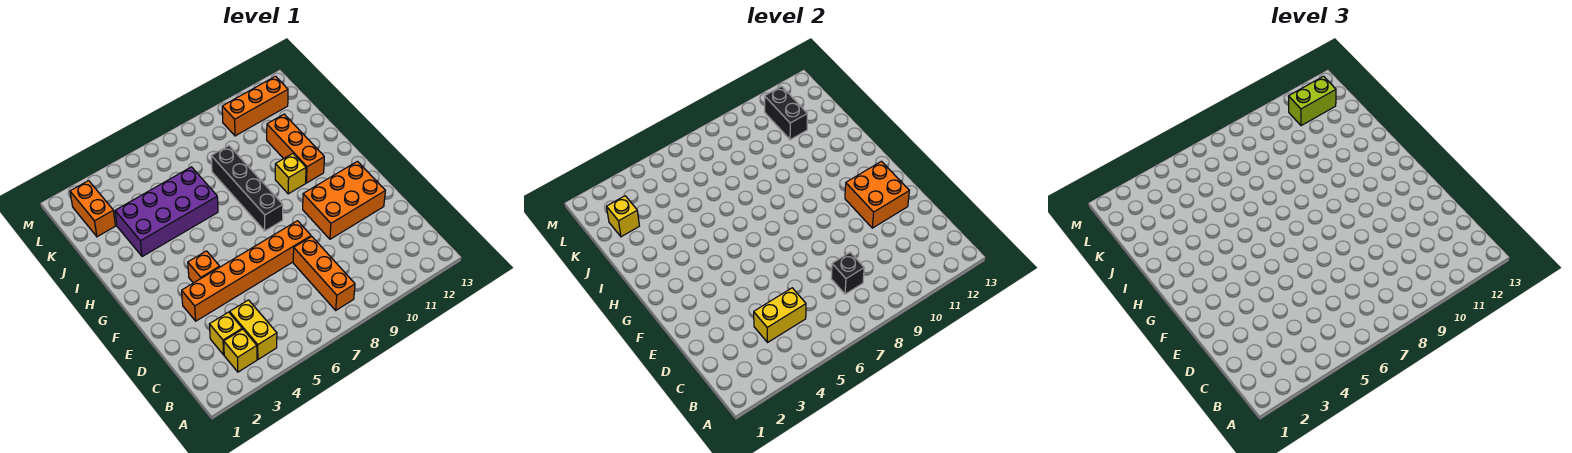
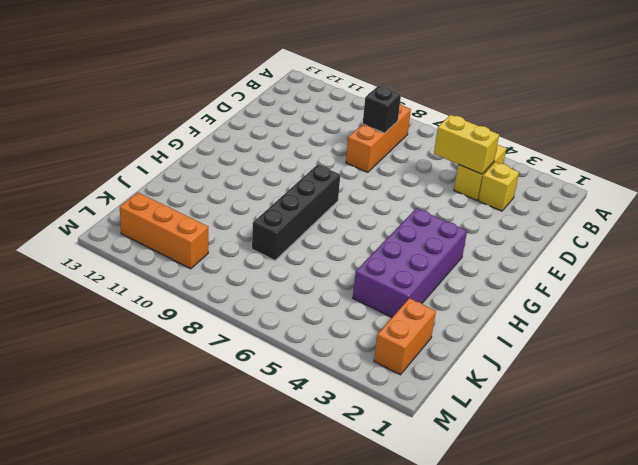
purple brick G3:J4 level 1 -> purple brick I3:J6 level 1
none -> yellow brick B3 level 1
none -> orange brick E3:E8 level 1
none -> orange brick E10:F12 level 1

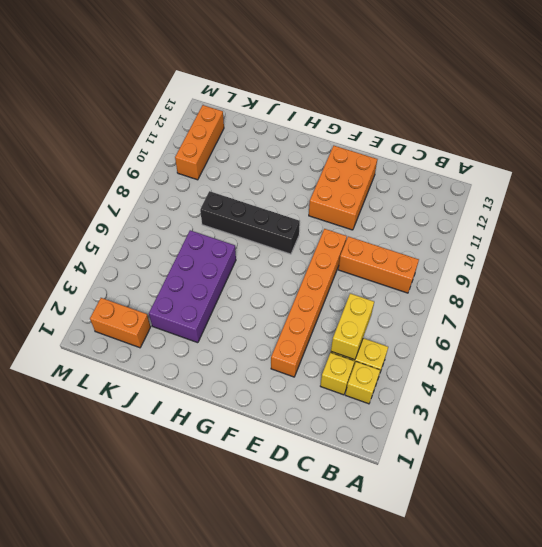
none -> orange brick F4 level 1
none -> yellow brick H10 level 1
none -> orange brick H11:J11 level 1

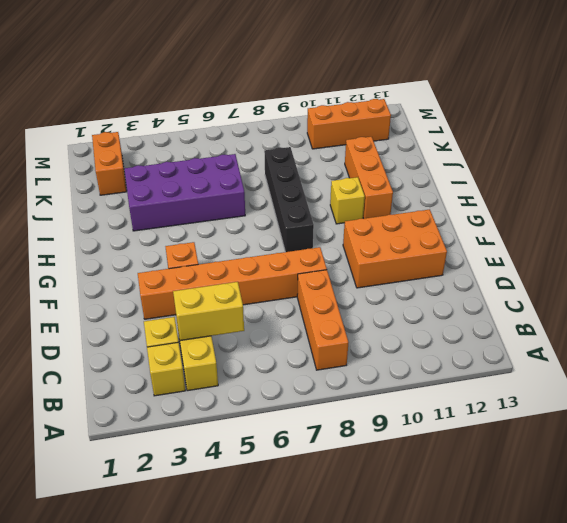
none -> black brick C8 level 2
none -> orange brick E11:F12 level 2
none -> yellow brick K2 level 2

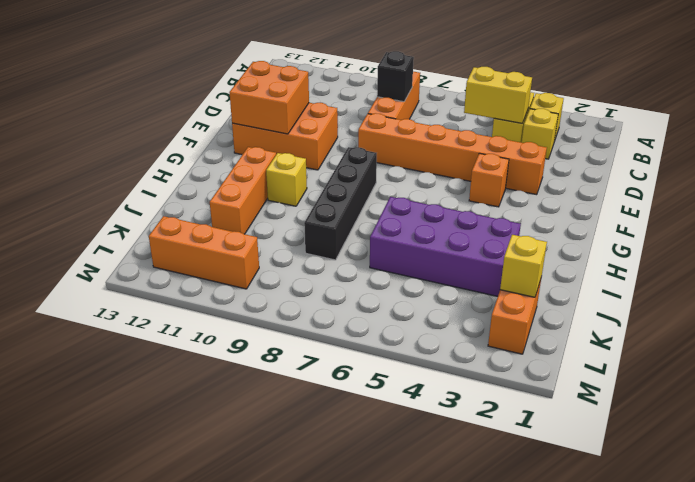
none -> black brick K11:L11 level 2
none -> lime brick L11:L12 level 3

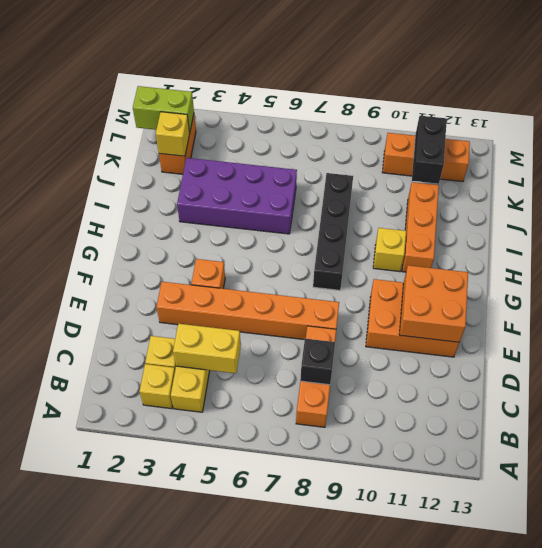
lime brick L1:L2 level 2 -> lime brick L11:L12 level 3

